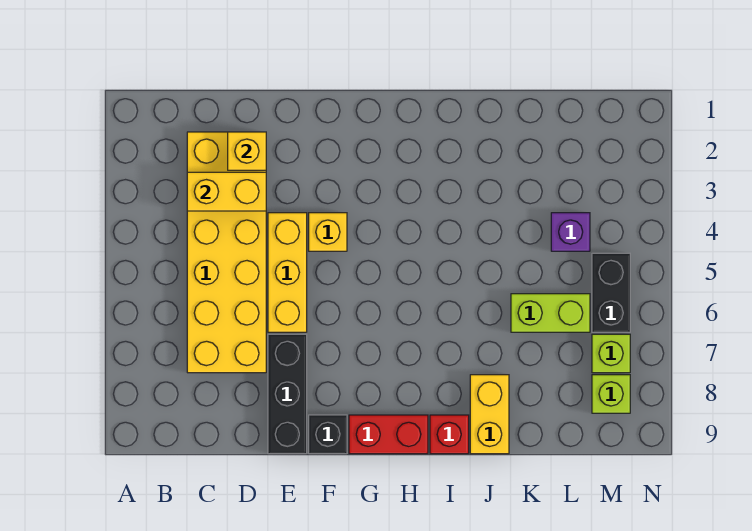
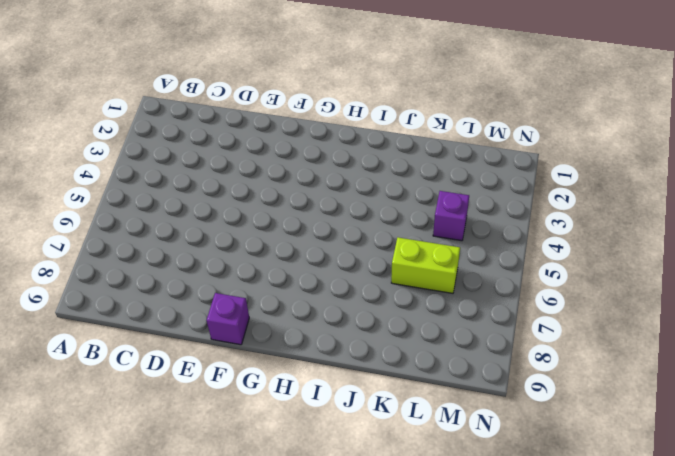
purple brick F9 level 1 -> black brick F9 level 1
none -> yellow brick C2:D7 level 1
none -> yellow brick E4:E6 level 1
none -> black brick E7:E9 level 1

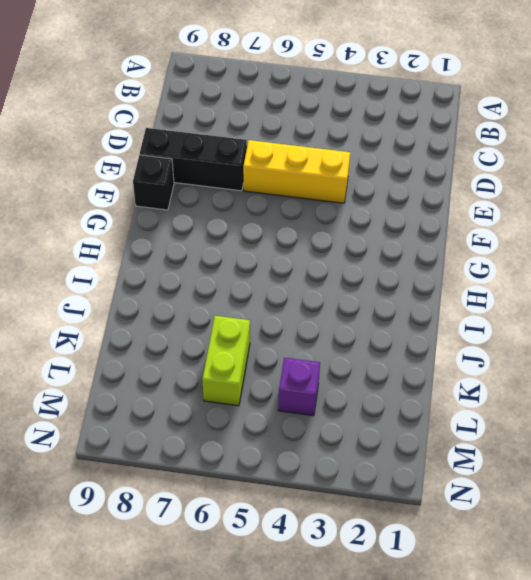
none -> yellow brick C2:D7 level 1
none -> yellow brick F4 level 1
none -> red brick G9:H9 level 1

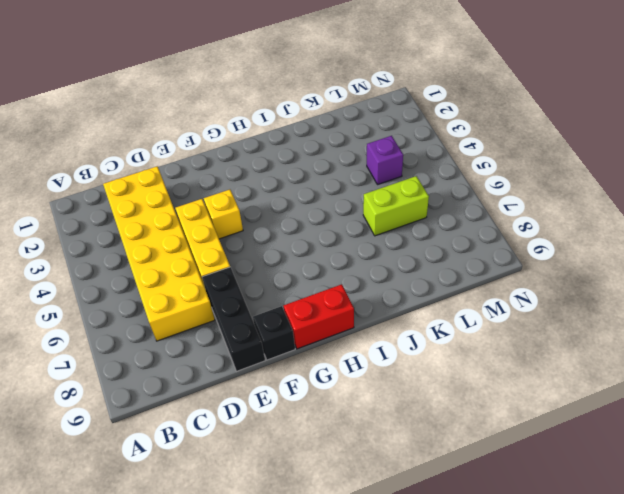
none -> red brick I9 level 1
none -> yellow brick J8:J9 level 1
none -> black brick M5:M6 level 1

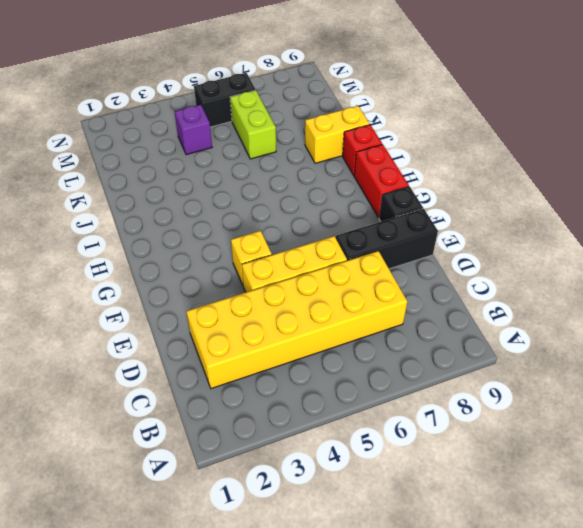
none -> lime brick M7 level 1
none -> lime brick M8 level 1
none -> yellow brick C3:D3 level 2

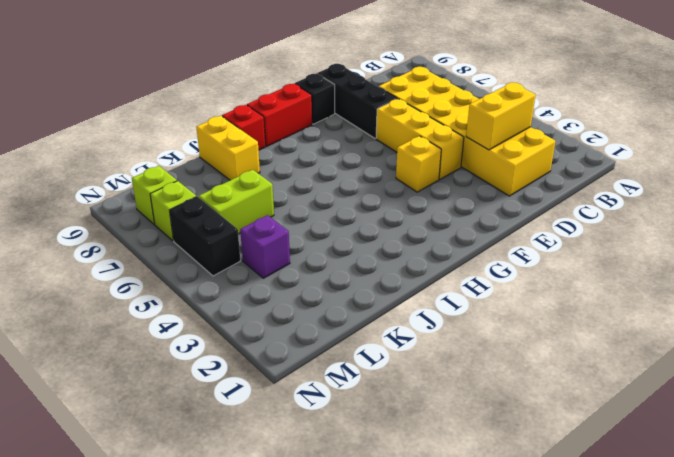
none -> yellow brick D2 level 2

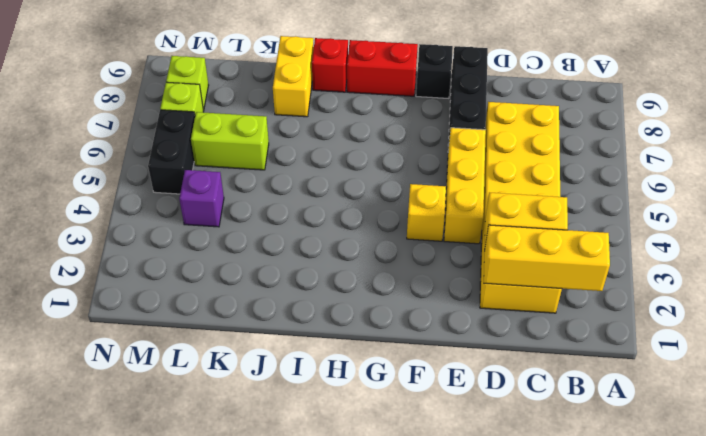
yellow brick B2:D2 level 2 -> yellow brick D2 level 2

